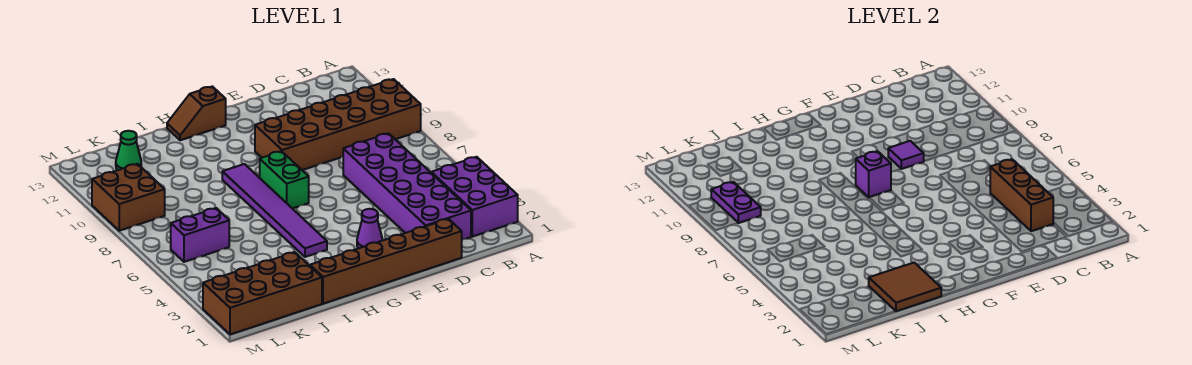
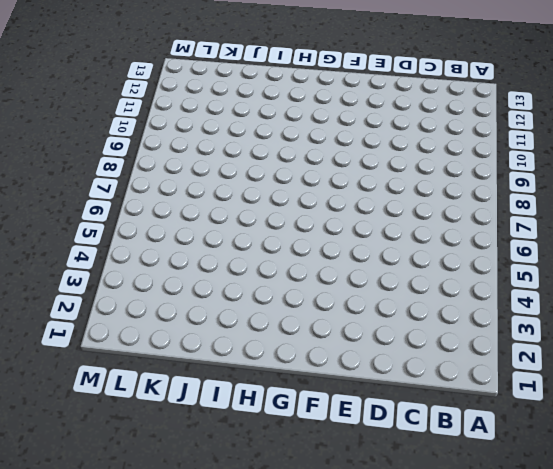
none -> purple brick A2:B4 level 1
none -> brown brick A9:F10 level 1
none -> purple brick C2:D7 level 1

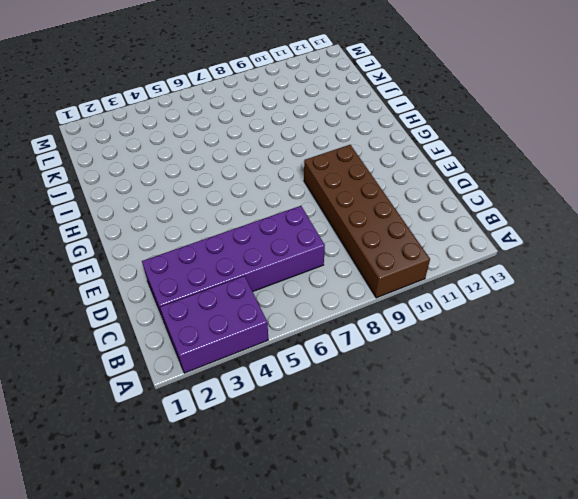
none -> brown brick D1:I1 level 1
none -> purple cone F3 level 1
none -> green brick G7:G8 level 1

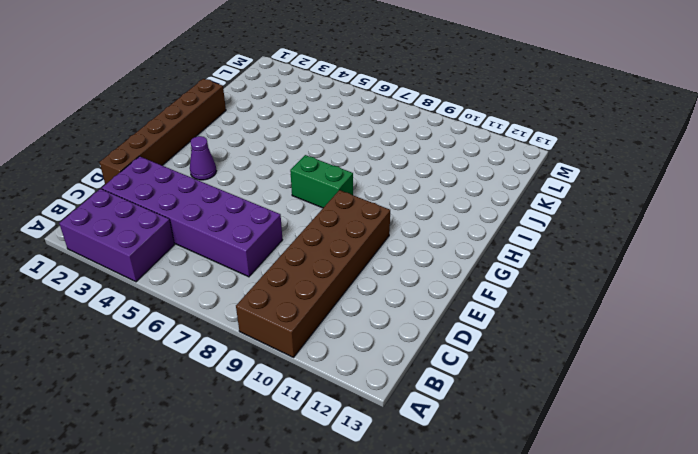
none -> brown slope G13:H13 level 1 top G
none -> purple tile H4:H9 level 1
none -> brown brick J1:M2 level 1

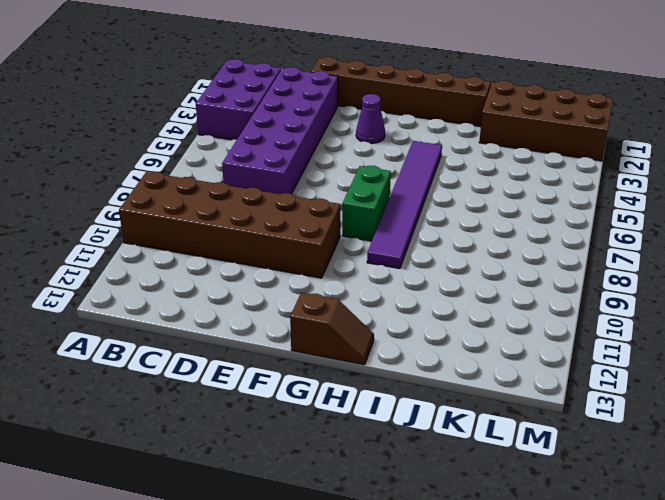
none -> purple brick K6:L6 level 1
none -> green cone K12 level 1
none -> brown brick L9:M10 level 1

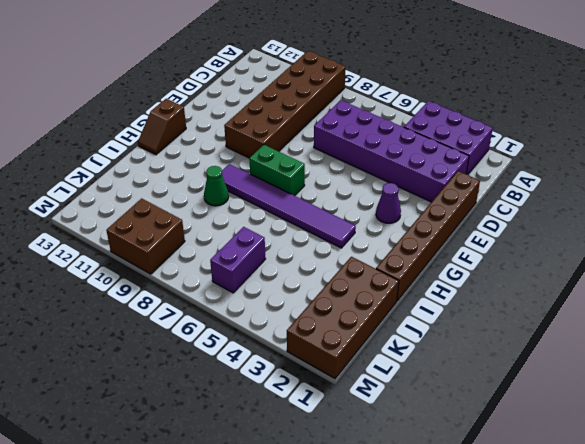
green cone I9 level 1 -> green cone K12 level 1
none -> brown brick C3:C5 level 2
none -> purple tile E9 level 2
none -> purple brick G8 level 2

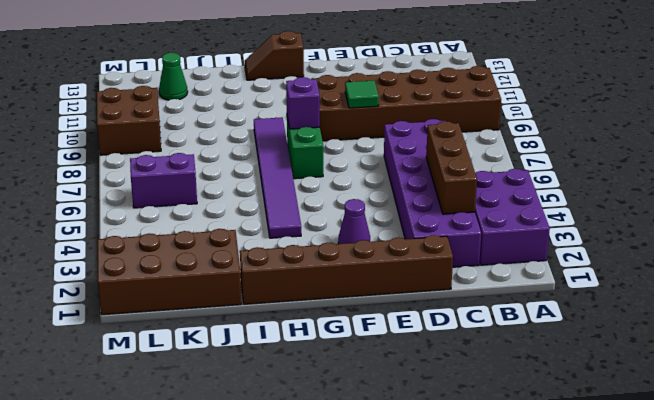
green tile E9 level 2 -> purple tile E9 level 2
none -> brown tile I1:J2 level 2
none -> purple plate L9:L10 level 2

